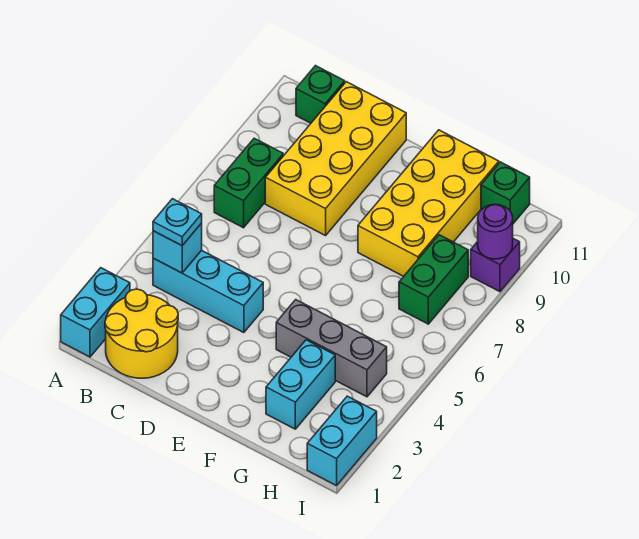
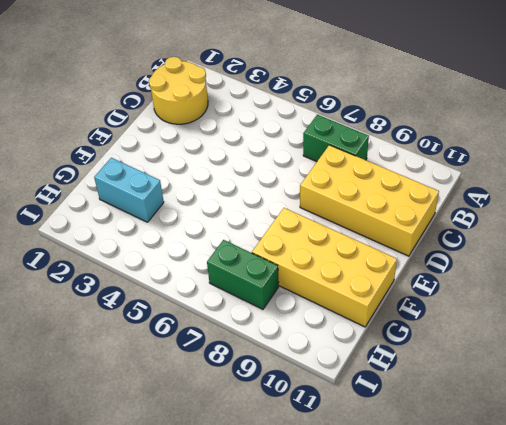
none -> cyan brick A1:A2 level 1
none -> cyan brick B4:D4 level 1
none -> green brick B11 level 1

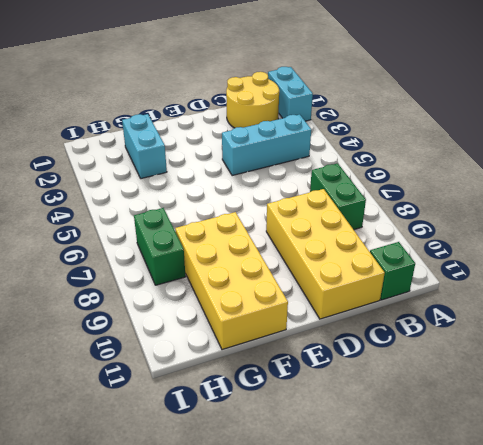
none -> grey brick F4:H4 level 1
none -> green brick H11 level 1
none -> cyan brick I1:I2 level 1

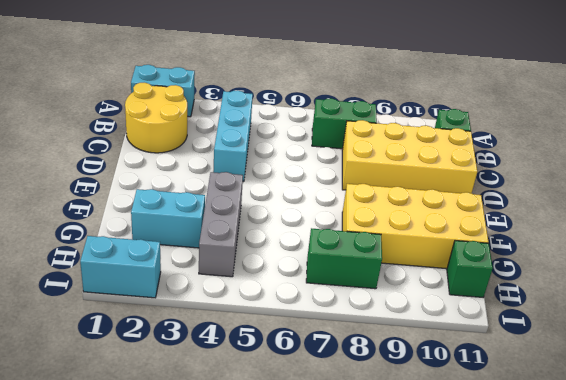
none -> purple brick I9 level 1
none -> cyan brick B4 level 2
none -> purple round brick I9 level 2

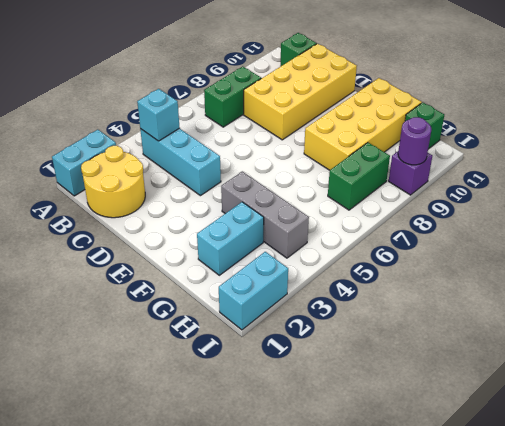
none -> cyan plate B4 level 3

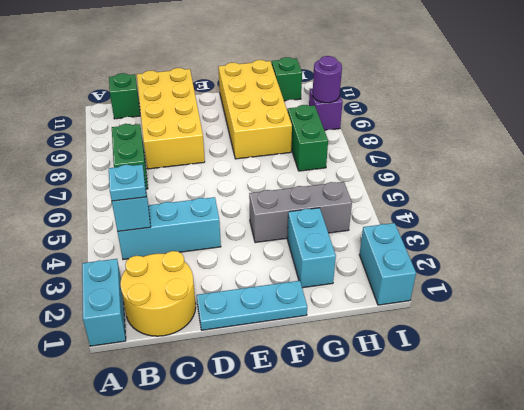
cyan plate D1:F1 level 1 -> none

